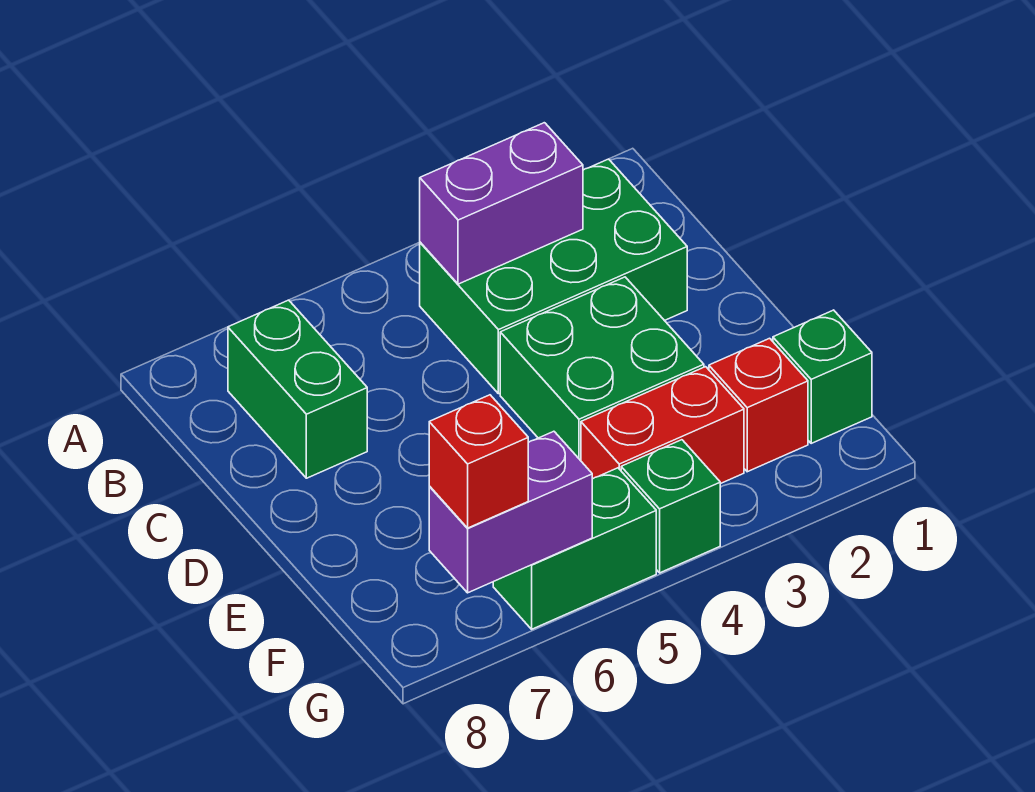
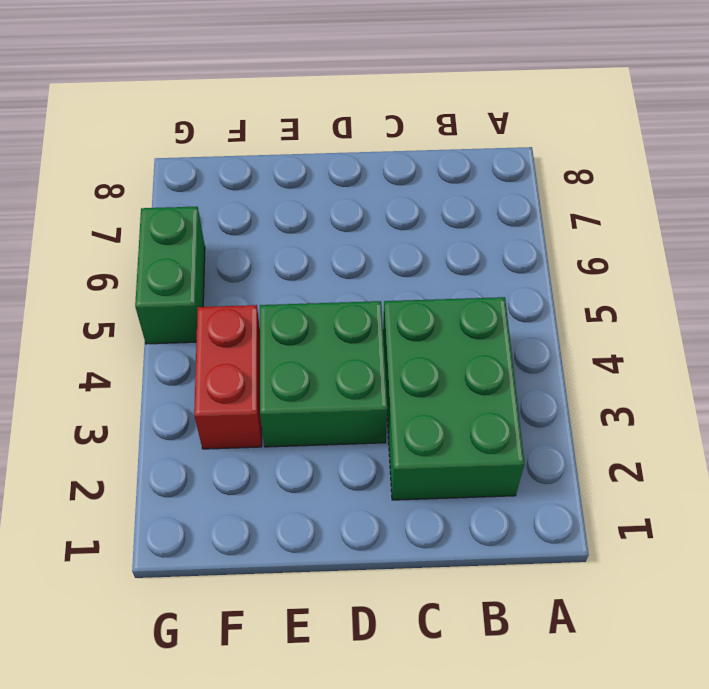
none -> green brick B7:C7 level 1
none -> green brick F1 level 1

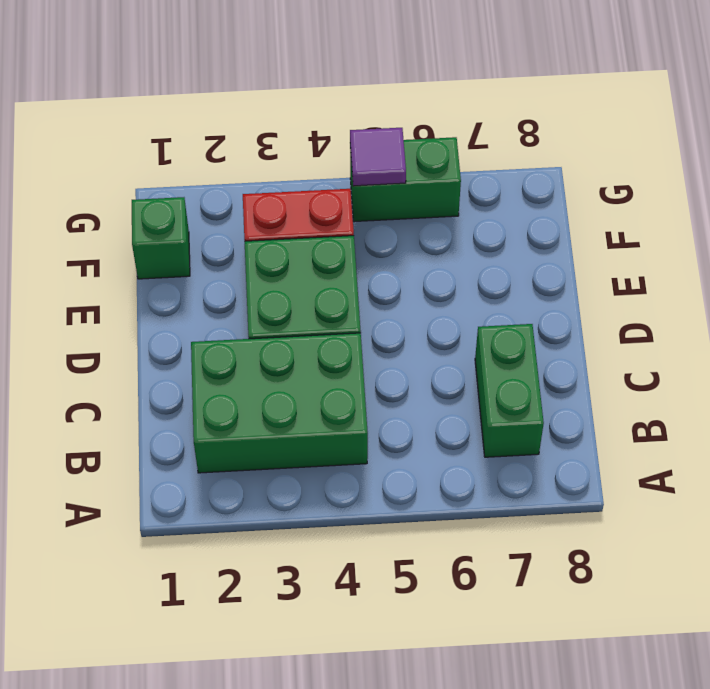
purple tile G5 level 2 -> none
none -> red brick F2 level 1
none -> green brick G4 level 1

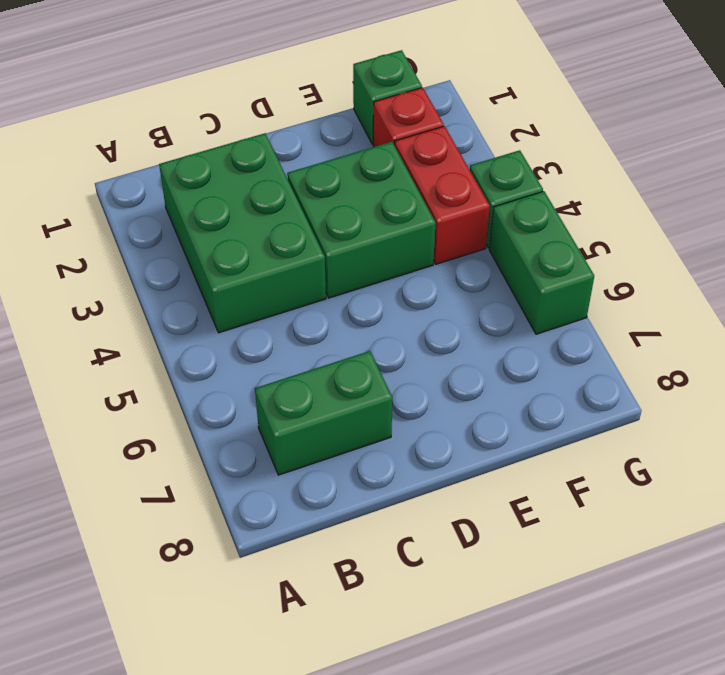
none -> purple brick B3:B4 level 2
none -> purple brick G6:G7 level 2

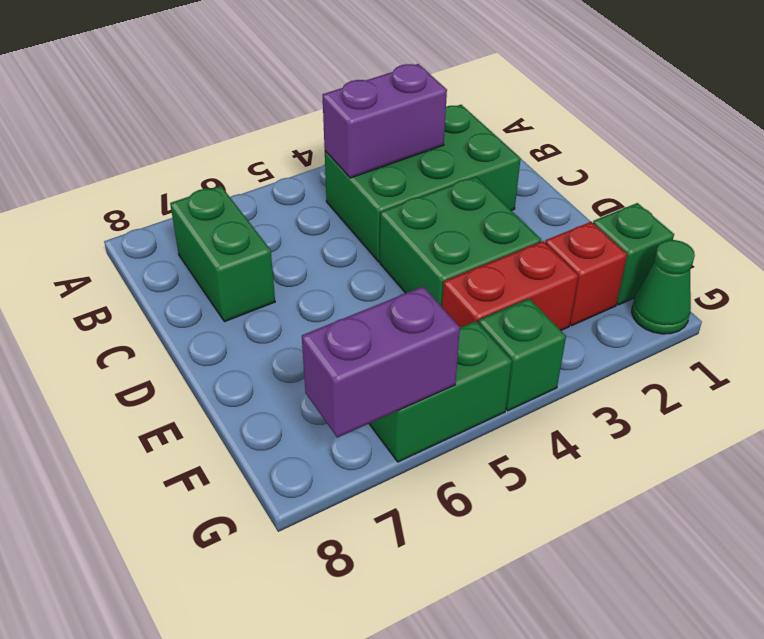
green cone G1 level 1 -> none
none -> red brick G7 level 3

